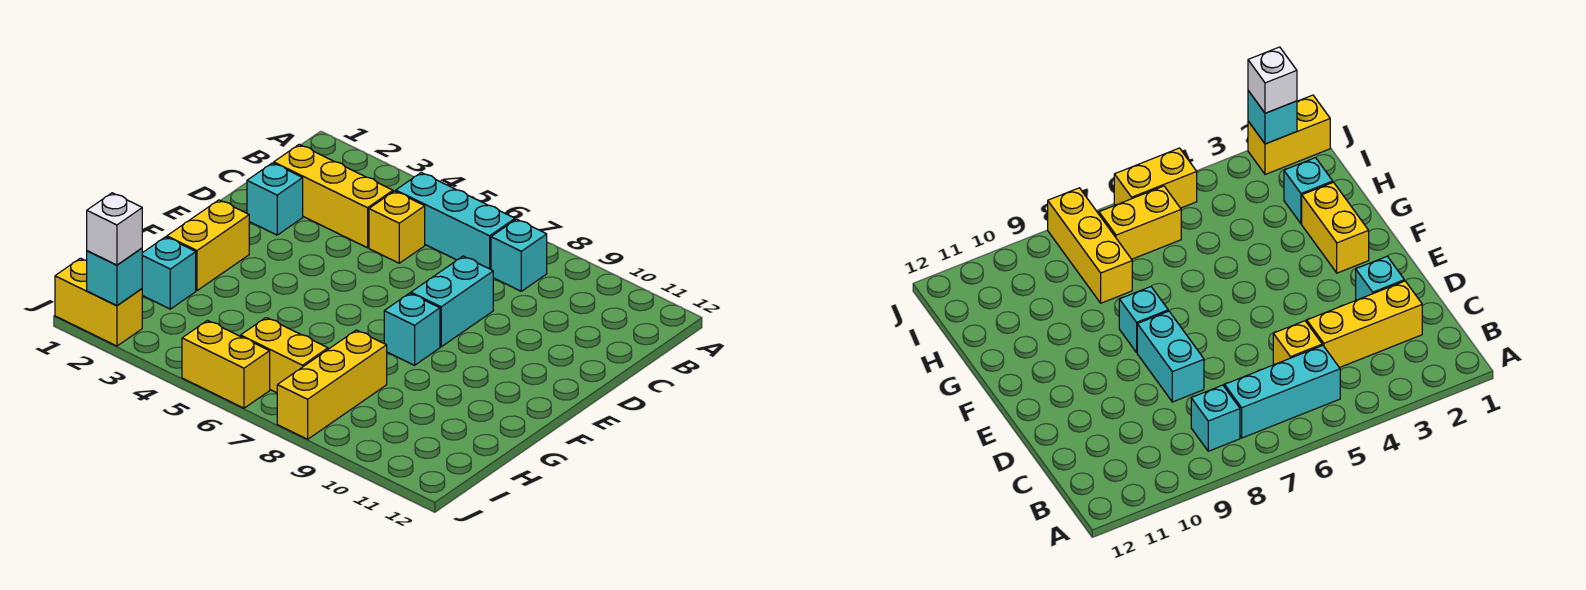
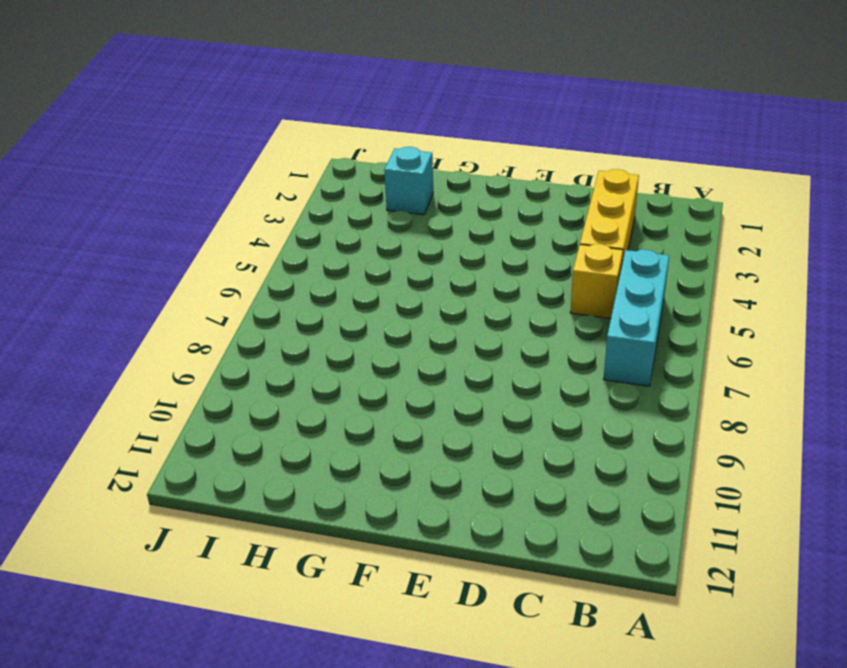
none -> cyan brick B8 level 1
none -> cyan brick D2 level 1
none -> cyan brick D8:E8 level 1

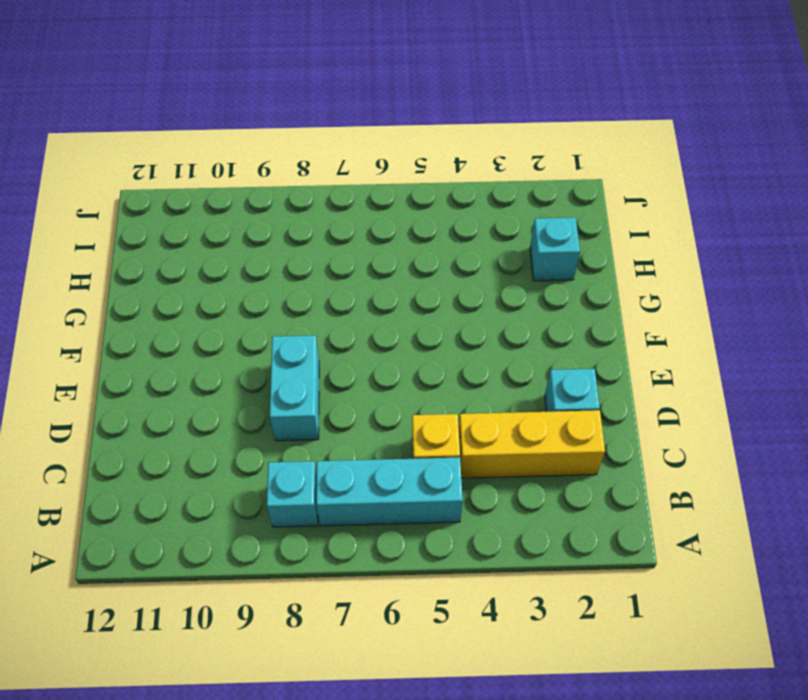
none -> yellow brick F2:G2 level 1
none -> cyan brick F8 level 1
none -> yellow brick H8:J8 level 1

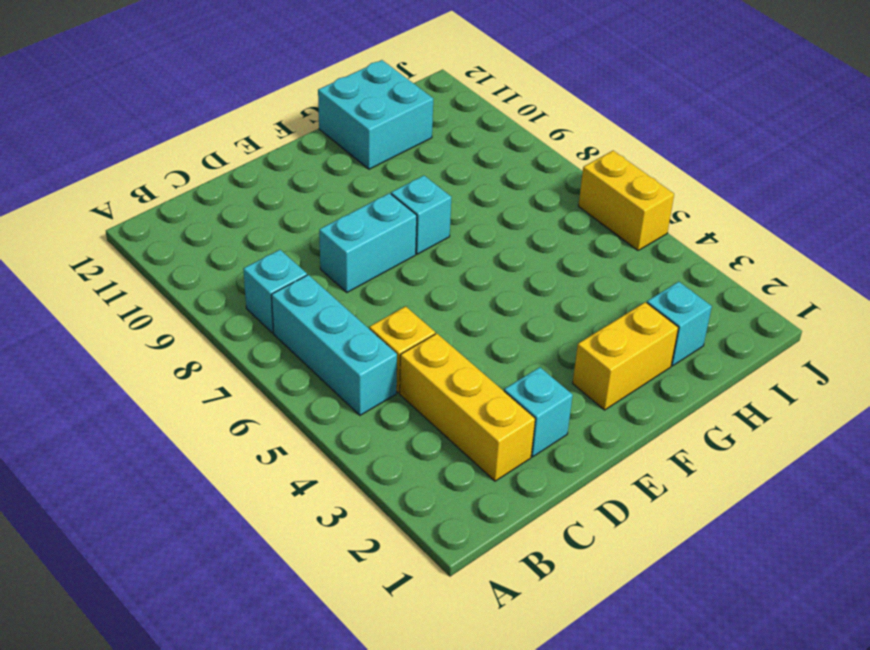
cyan brick G11:H12 level 1 -> none
none -> yellow brick H8:J8 level 1
none -> yellow brick I6:I7 level 1
none -> yellow brick J1:J2 level 1

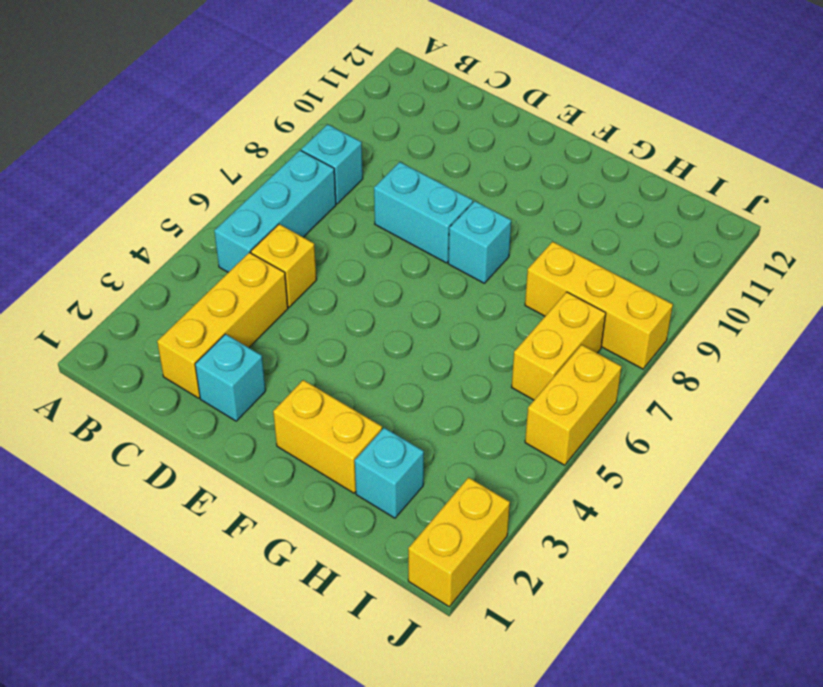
none -> cyan brick J2 level 2
none -> white brick J2 level 3

